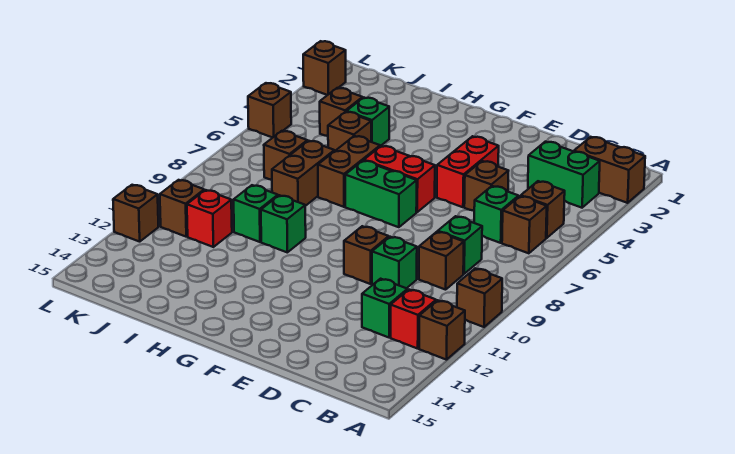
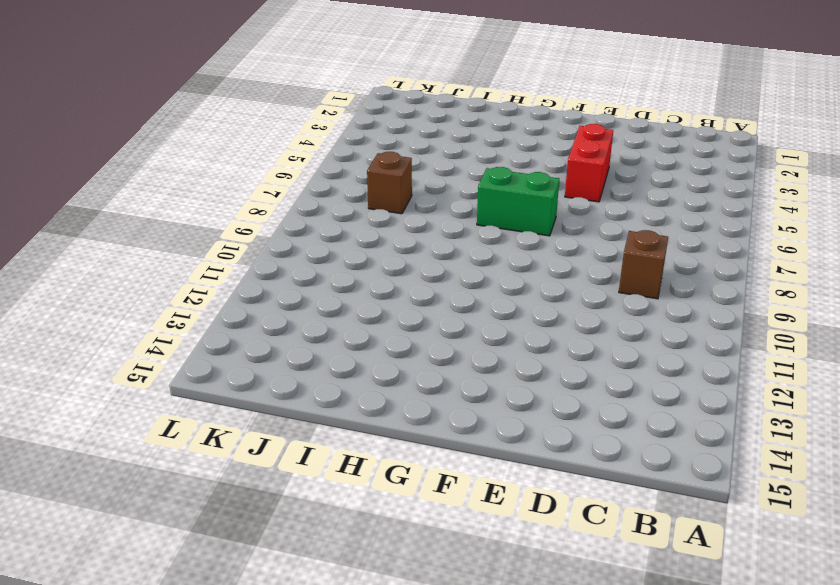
none -> brown brick A2:B2 level 1
none -> brown brick A10 level 1
none -> brown brick A12 level 1
none -> green brick B3:C3 level 1

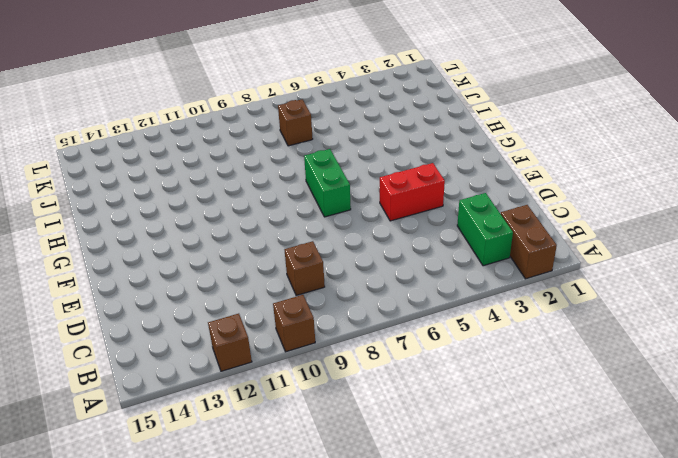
none -> brown brick B5 level 1
none -> brown brick B6 level 1
none -> red brick B12 level 1
none -> green brick C6 level 1

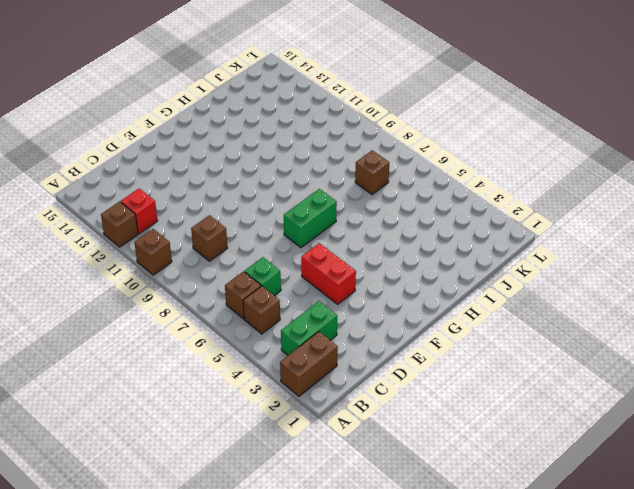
none -> green brick C8 level 1
none -> green brick C12 level 1
none -> brown brick D5 level 1
none -> green brick D10 level 1

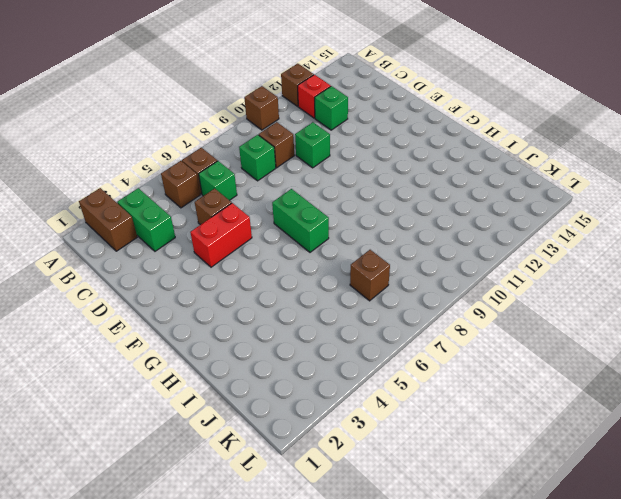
none -> brown brick E10 level 1
none -> red brick F6:G6 level 1
none -> brown brick H6:H7 level 1
none -> green brick H10 level 1

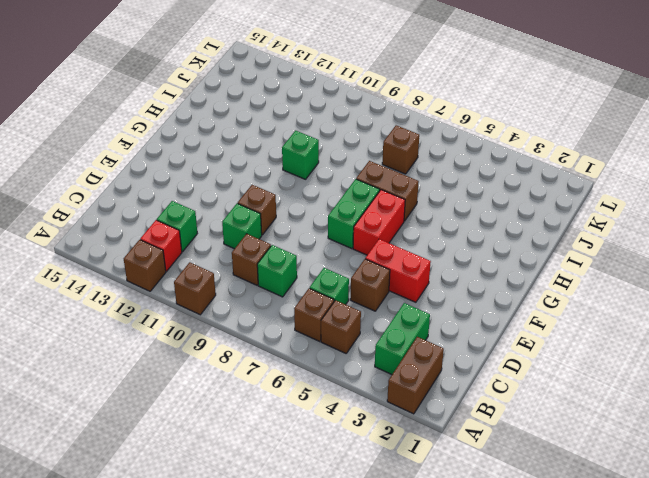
none -> green brick I4 level 1
none -> brown brick I5 level 1
none -> brown brick I7:I8 level 1
none -> green brick I10 level 1

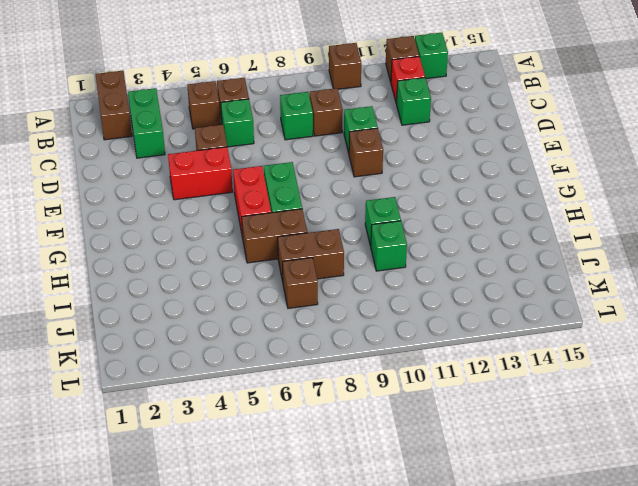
green brick A13 level 1 -> green brick I4 level 1
none -> brown brick I5 level 1
none -> brown brick J4 level 1
none -> red brick J11 level 1
none -> brown brick K11 level 1

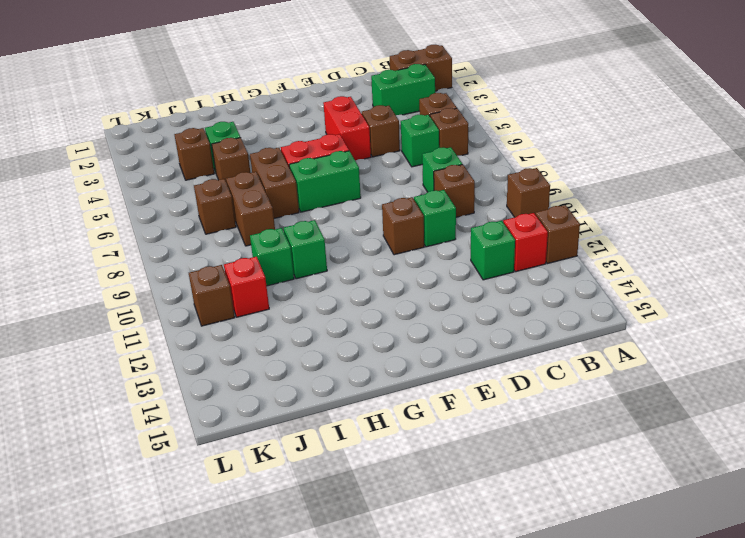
none -> brown brick L2 level 1
none -> brown brick L5 level 1
none -> brown brick L12 level 1

